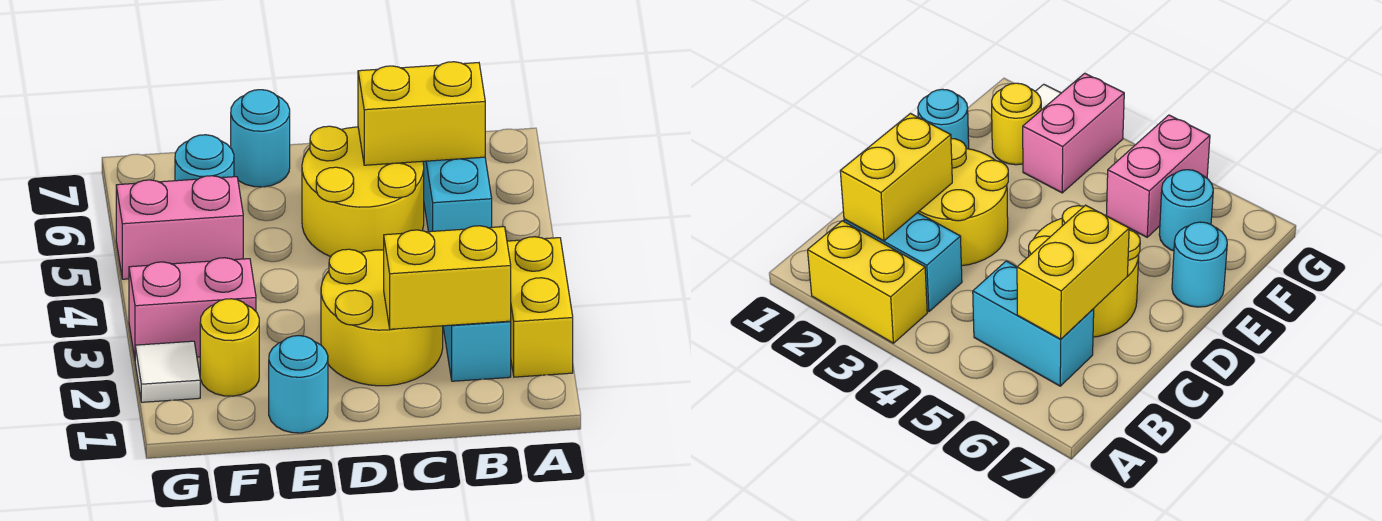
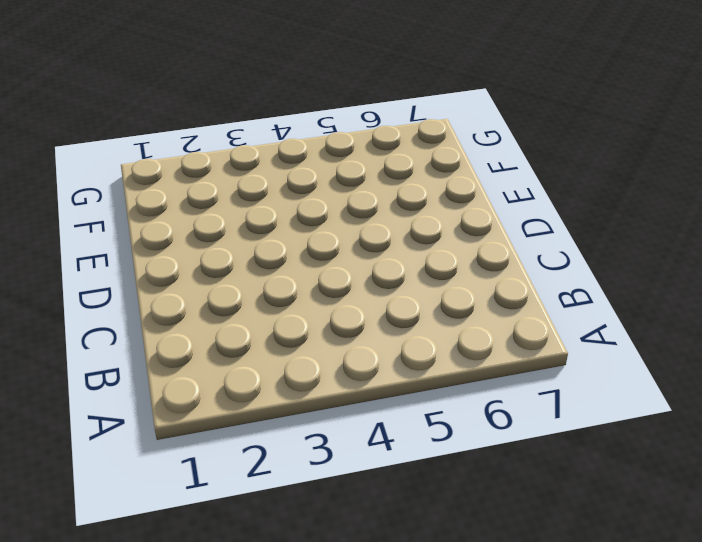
none -> yellow brick A2:A3 level 1
none -> cyan brick B2:B3 level 1
none -> cyan brick B5:B6 level 1

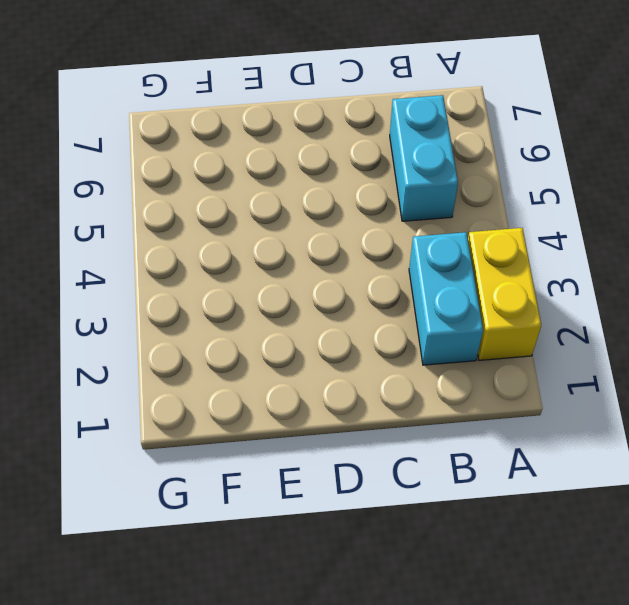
none -> yellow round brick C2:D3 level 1
none -> yellow round brick C5:D6 level 1
none -> cyan round brick E1 level 1

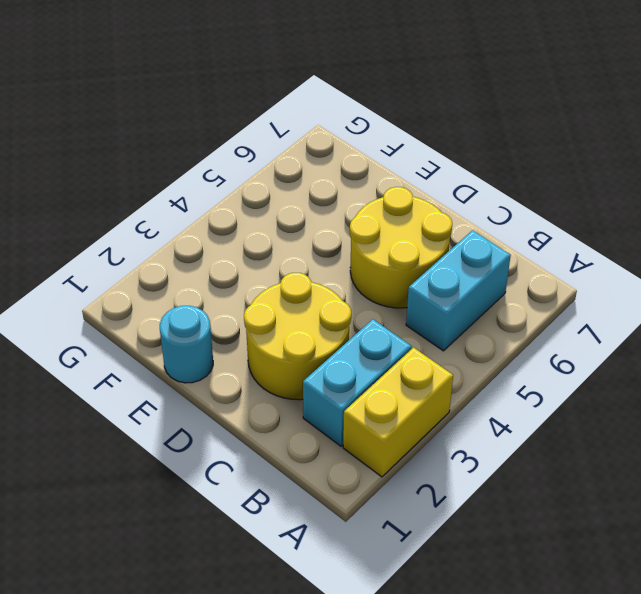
none -> cyan round brick E7 level 1
none -> yellow round brick F2 level 1
none -> pink brick F3:G3 level 1

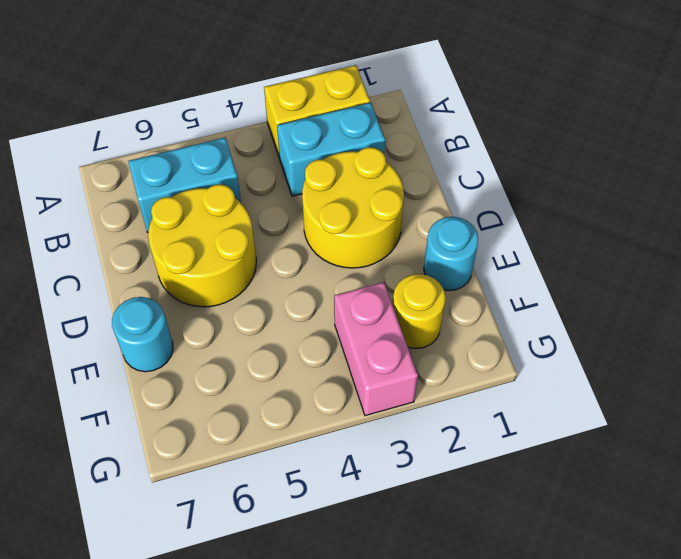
none -> pink brick F5:G5 level 1
none -> cyan round brick F6 level 1
none -> white tile G2 level 1

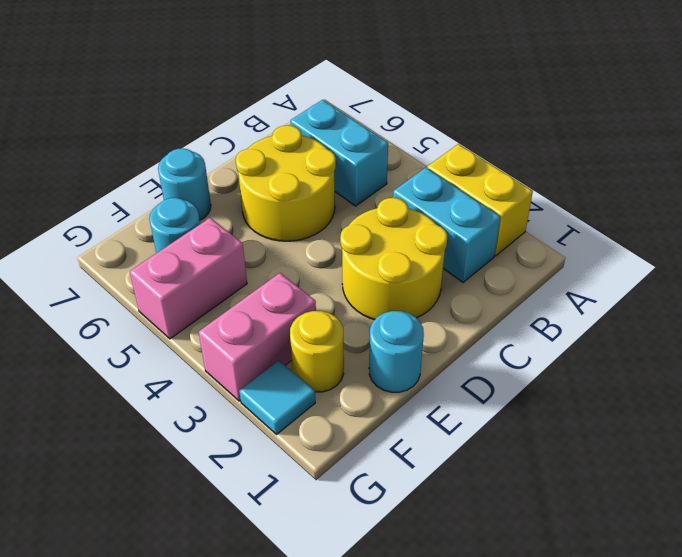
cyan tile G2 level 1 -> white tile G2 level 1
none -> yellow brick B2:C2 level 2
none -> yellow brick B6:C6 level 2

